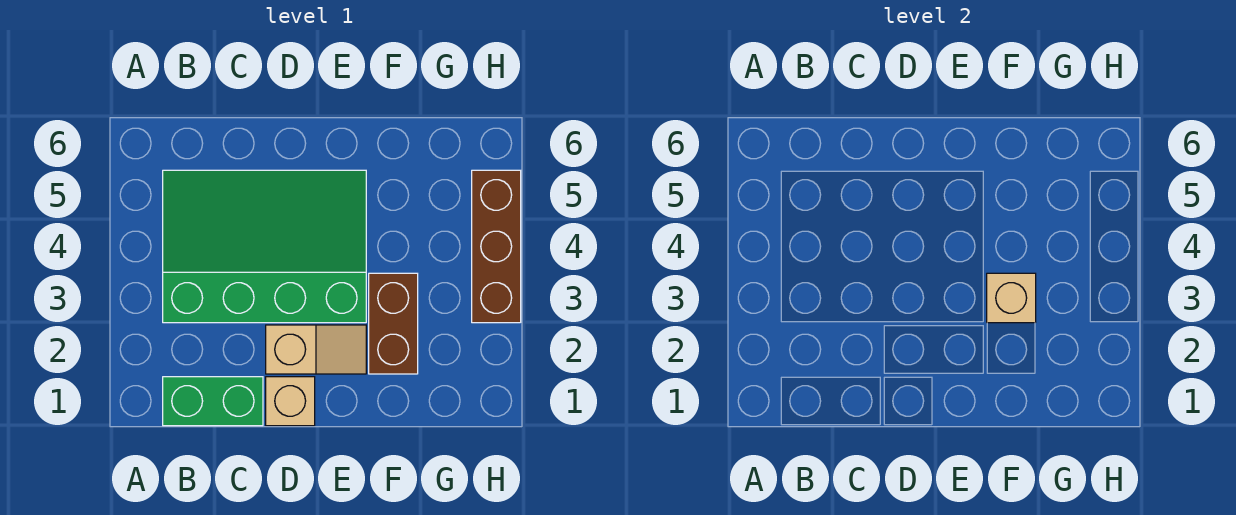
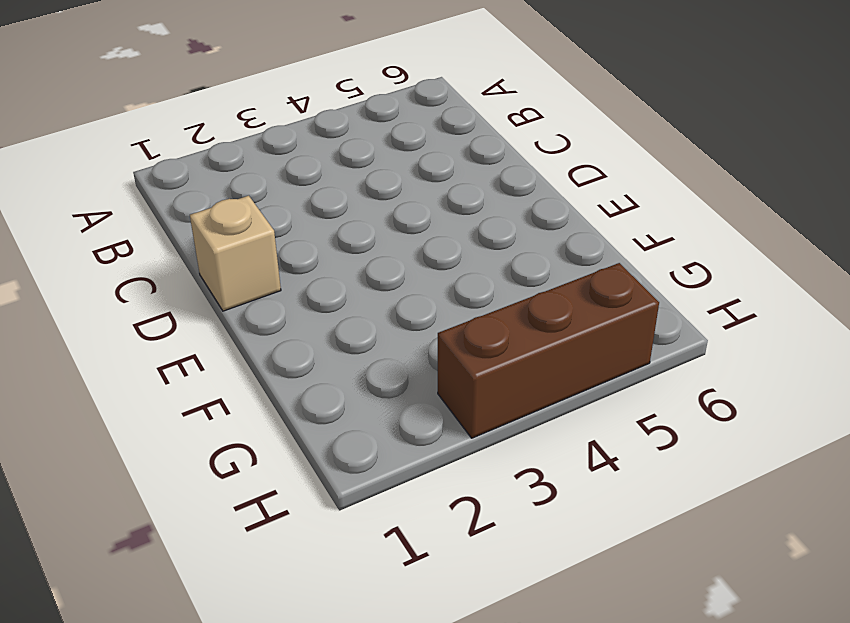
none -> green brick B1:C1 level 1
none -> green slope B3:E5 level 1 top 3

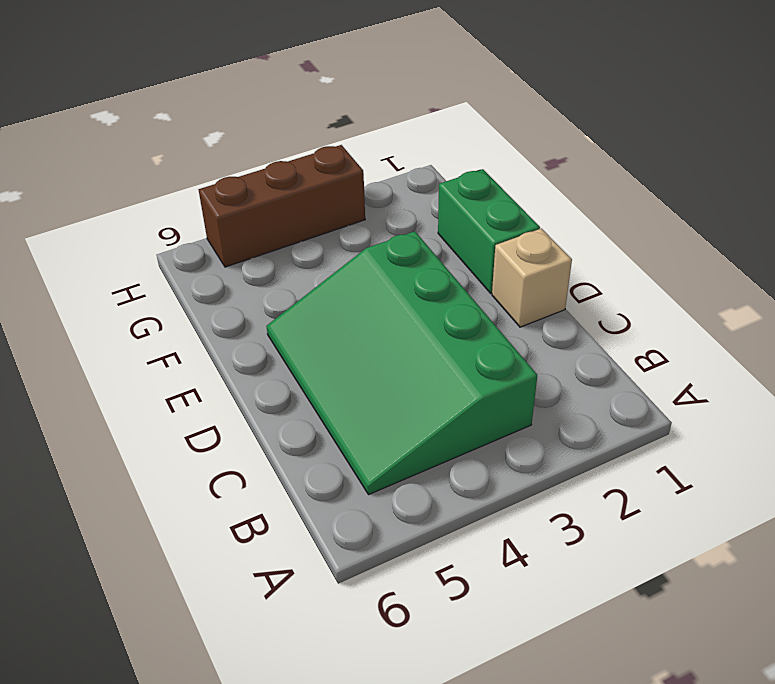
green brick E1:F1 level 1 -> green brick B1:C1 level 1
none -> tan slope D2:E2 level 1 top D
none -> brown brick F2:F3 level 1

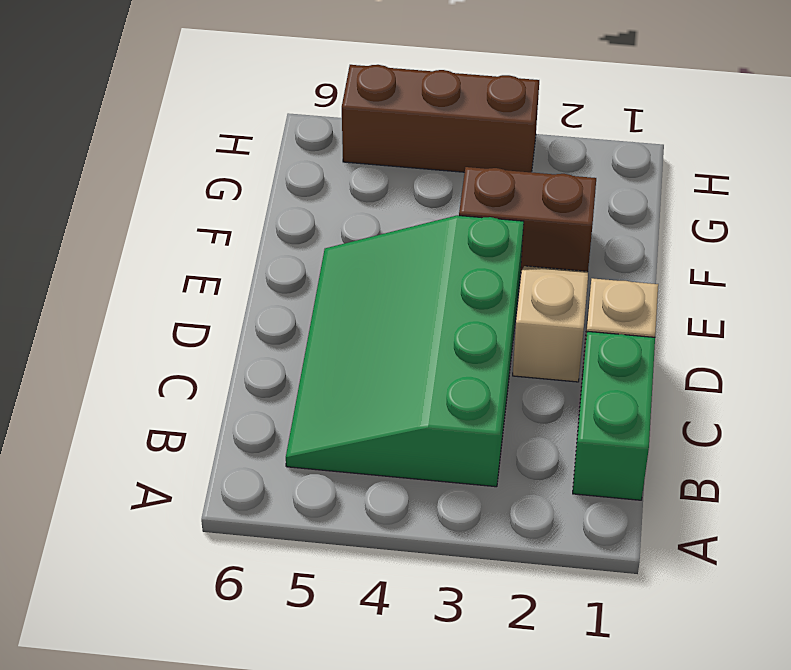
none -> tan brick F3 level 2

